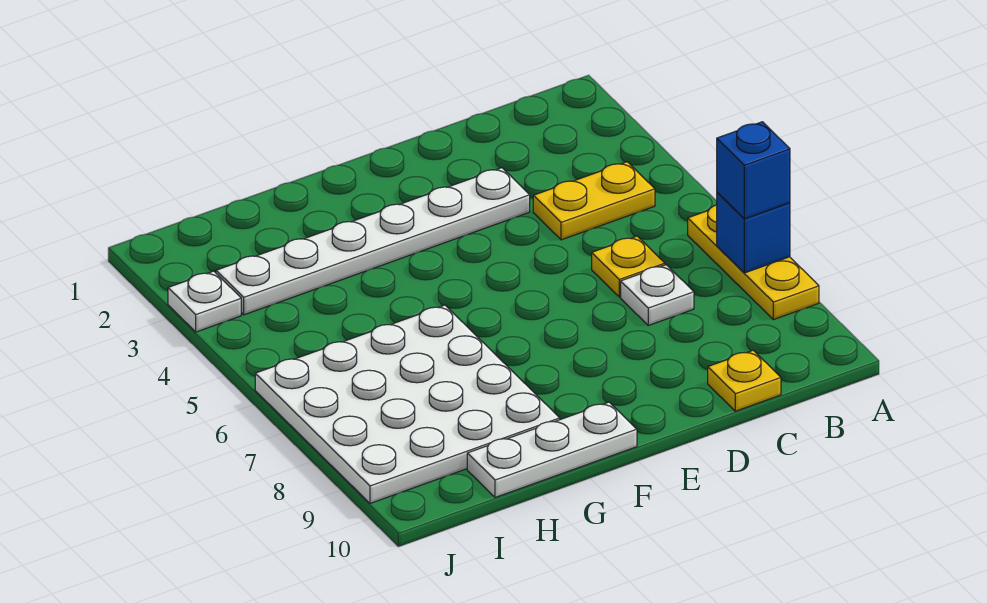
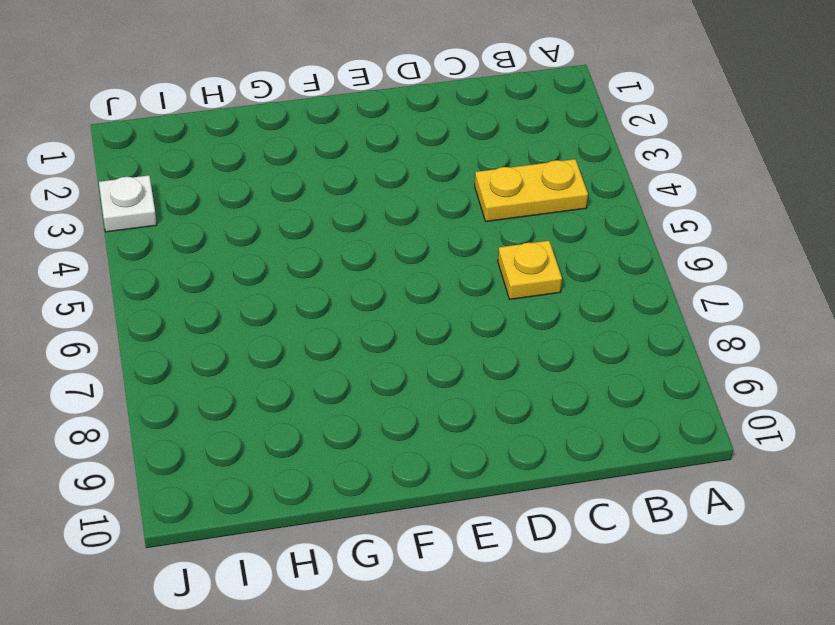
none -> yellow plate A6:A8 level 1
none -> white plate C7 level 1

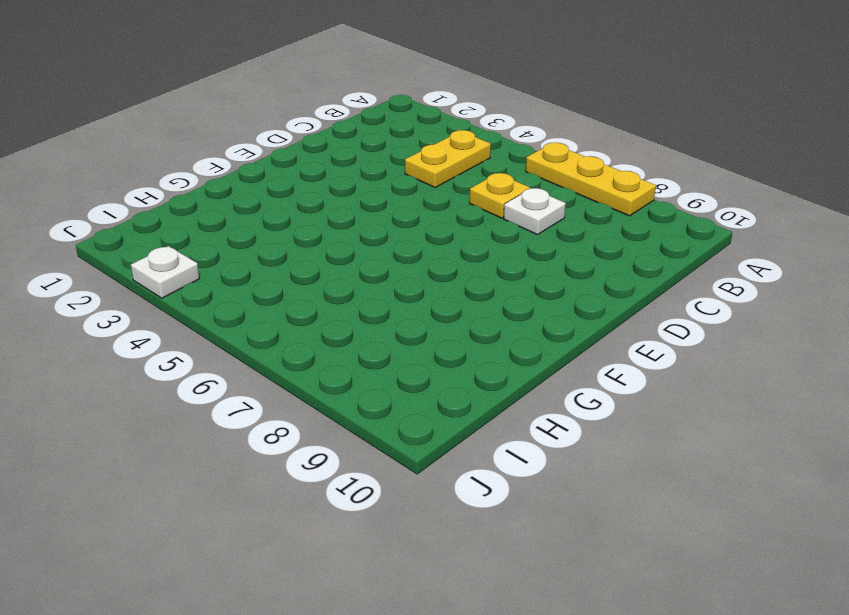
none -> yellow plate C10 level 1
none -> white plate D3:I3 level 1

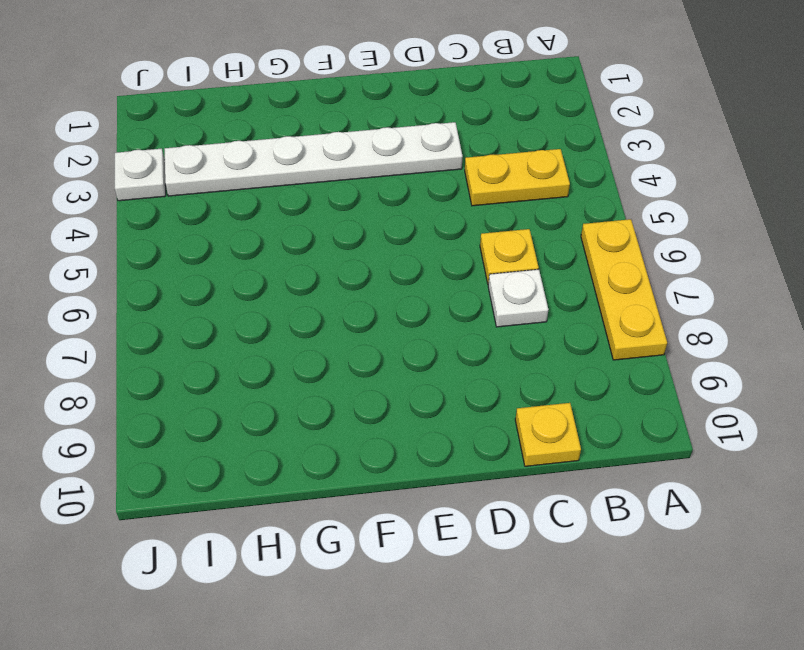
none -> white plate F10:H10 level 1
none -> white plate G6:J9 level 1

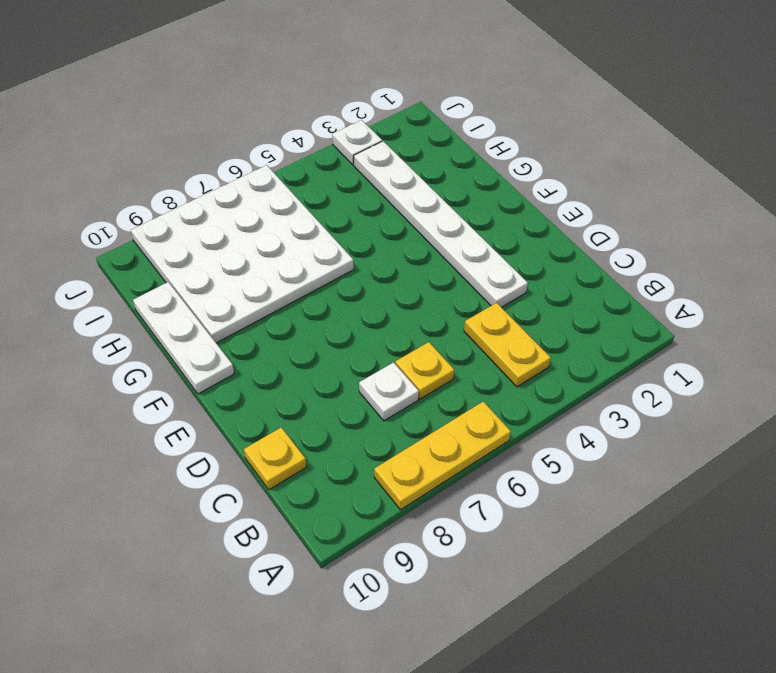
none -> blue brick A7 level 2
none -> blue brick A7 level 3

